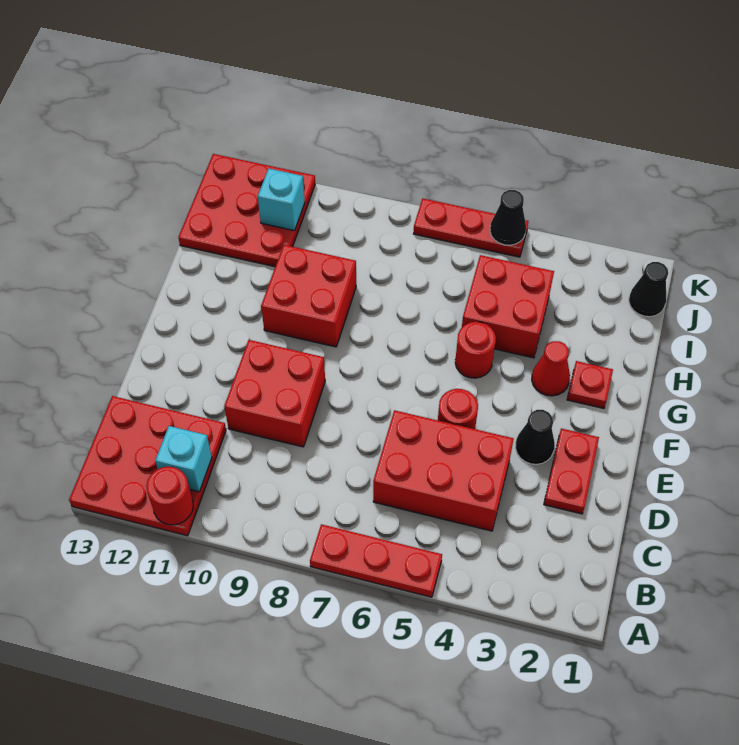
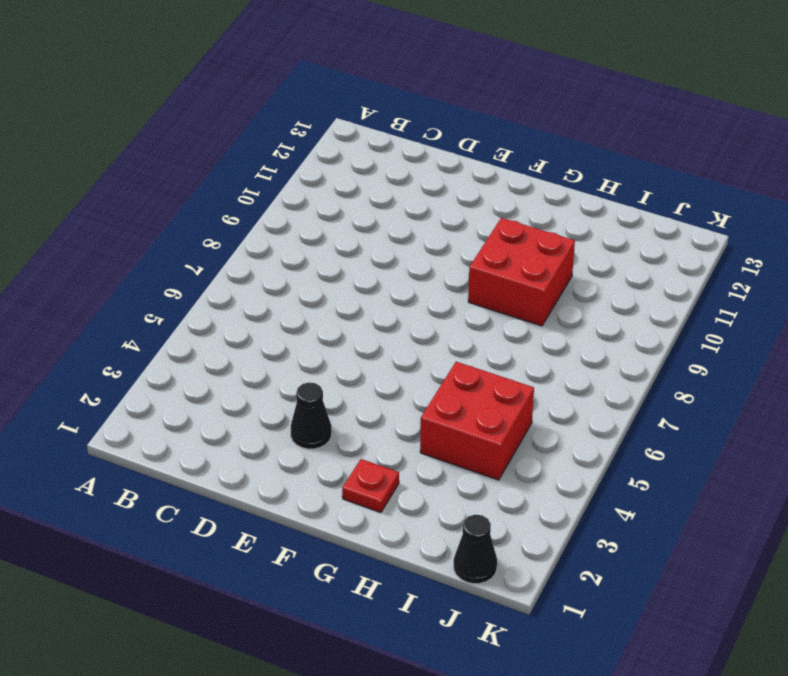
none -> red plate A5:A7 level 1
none -> red plate A11:C13 level 1
none -> red brick C4:D6 level 1

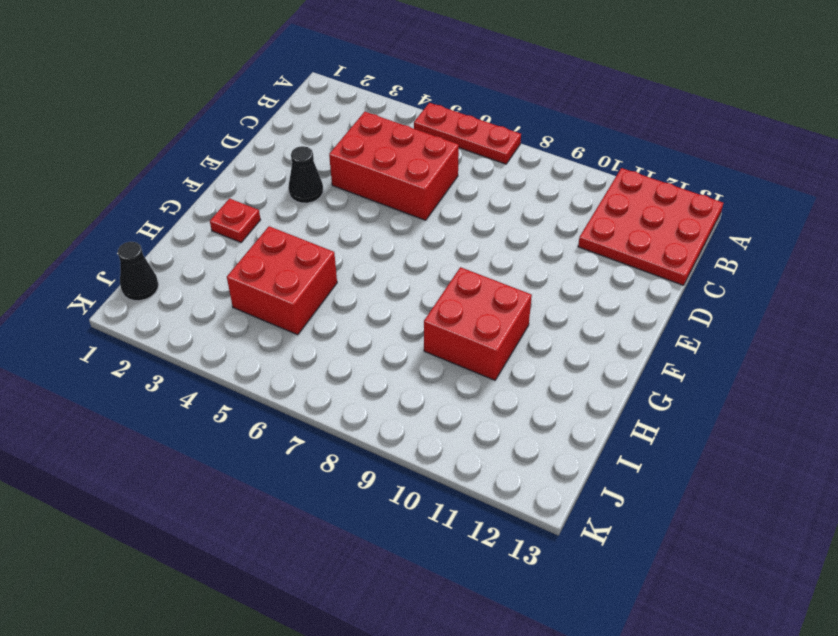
none -> red plate D2:E2 level 1
none -> red brick D9:E10 level 1
none -> red round brick E5 level 1

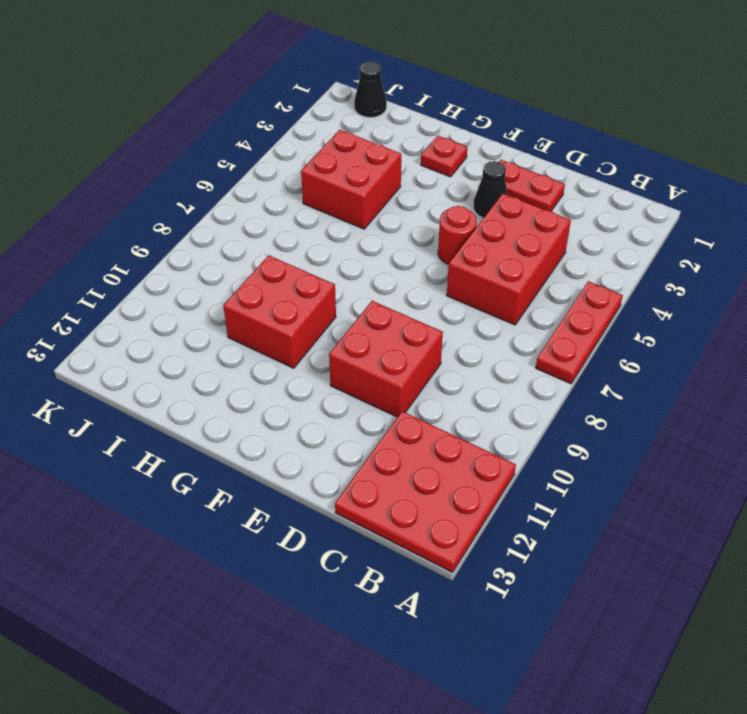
none -> red cone G3 level 1
none -> red round brick G5 level 1
none -> red plate I11:K13 level 1

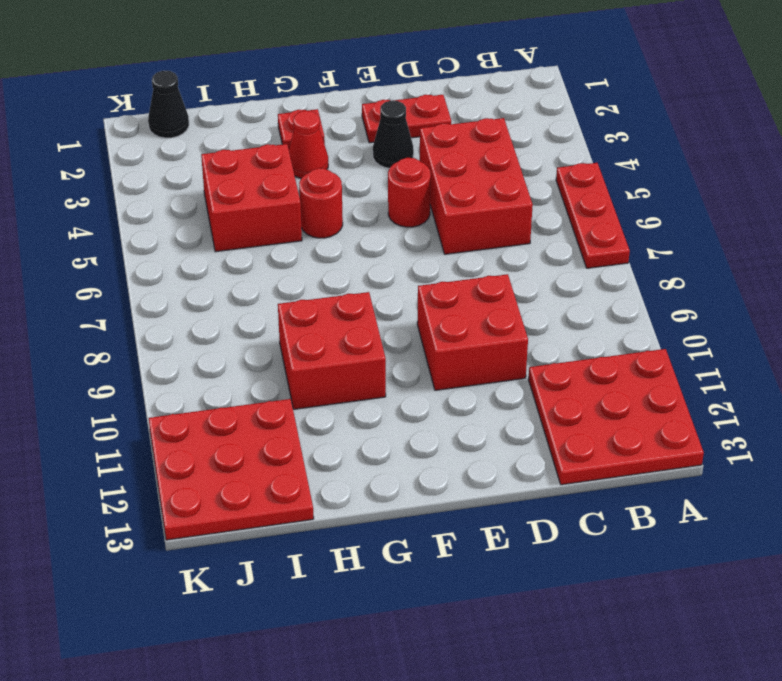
none -> red plate K5:K7 level 1
none -> red round brick A11 level 2
none -> cyan brick B11 level 2

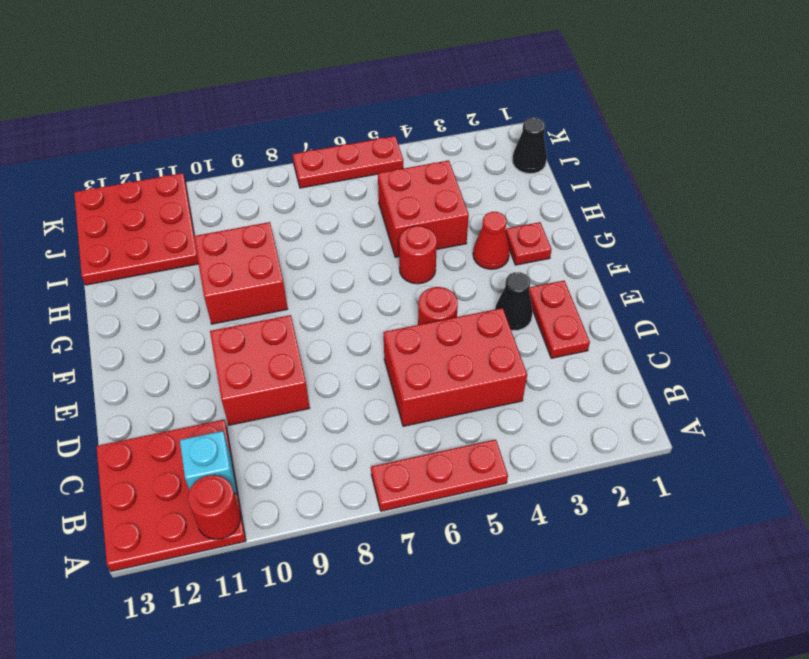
none -> cyan brick J11 level 2
none -> black cone K5 level 2

